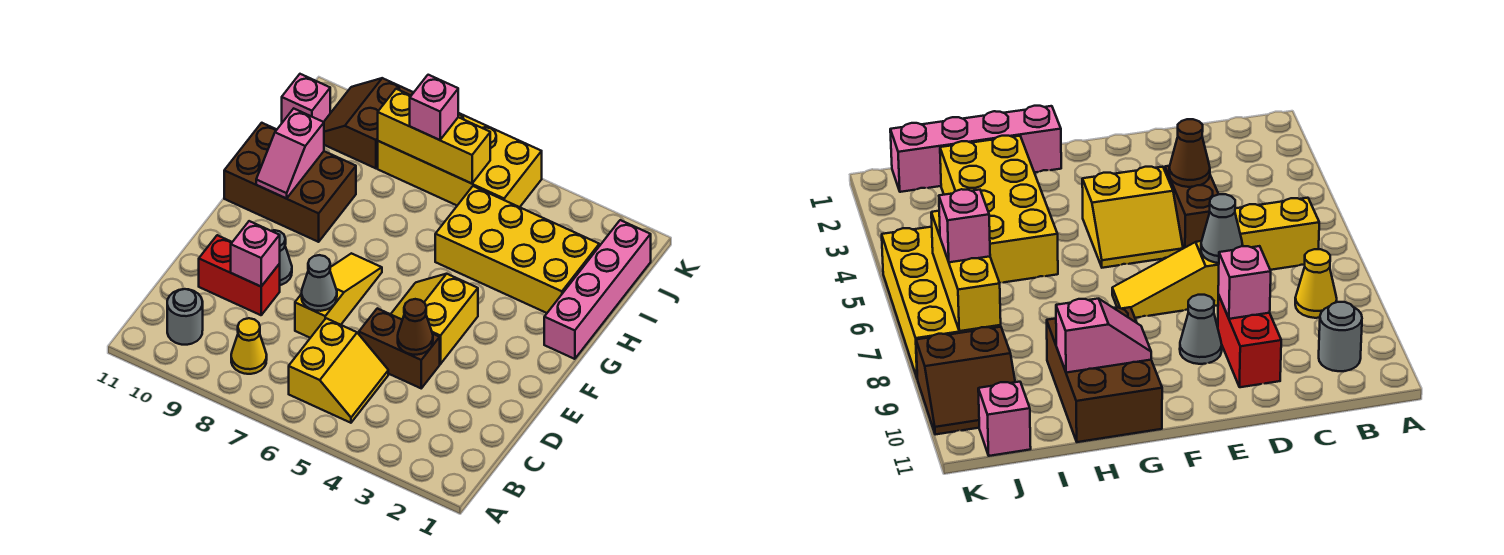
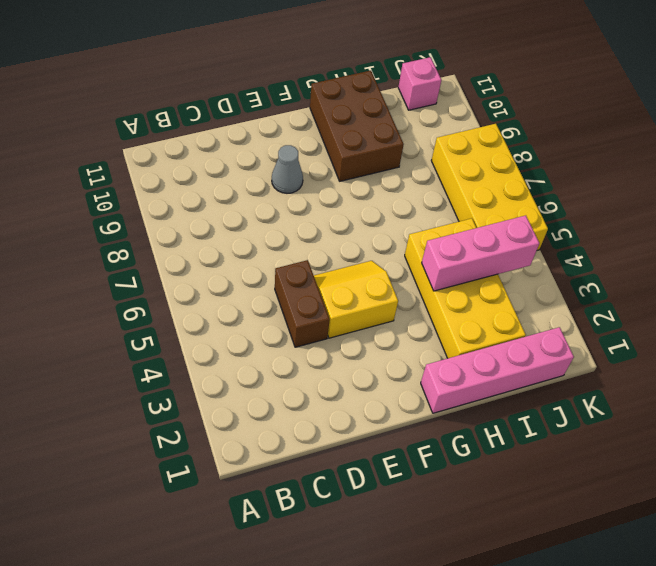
pink brick H4:J4 level 2 -> none
none -> yellow slope B5:C6 level 1 top 6
none -> yellow cone B8 level 1
none -> grey round brick B10 level 1

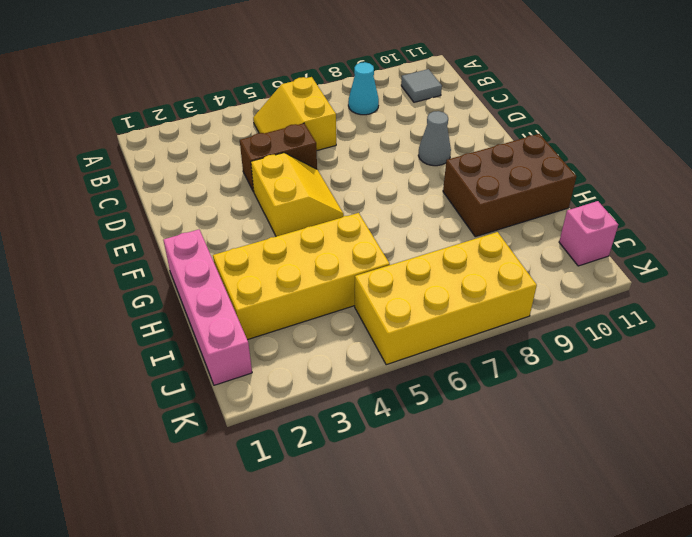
cyan cone B8 level 1 -> yellow cone B8 level 1
grey tile B10 level 1 -> grey round brick B10 level 1
none -> yellow slope D7:F7 level 1 top D
none -> red brick D9:D10 level 1
none -> brown slope J9:K10 level 1 top 9

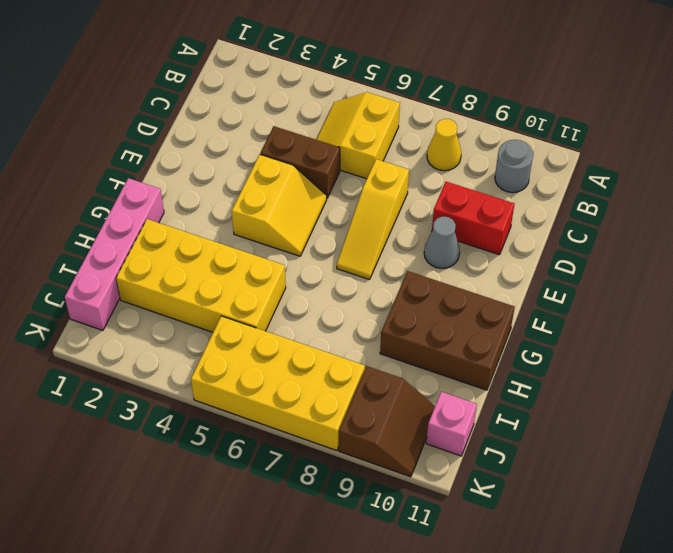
none -> brown cone D4 level 2
none -> grey cone D7 level 2
none -> pink brick D9 level 2

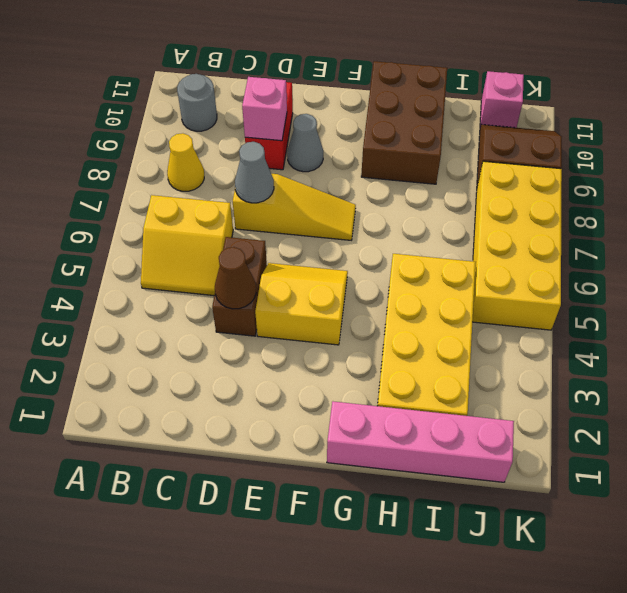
none -> pink slope G10:H10 level 2 top H
none -> yellow brick J6:J8 level 2
none -> pink brick J7 level 3

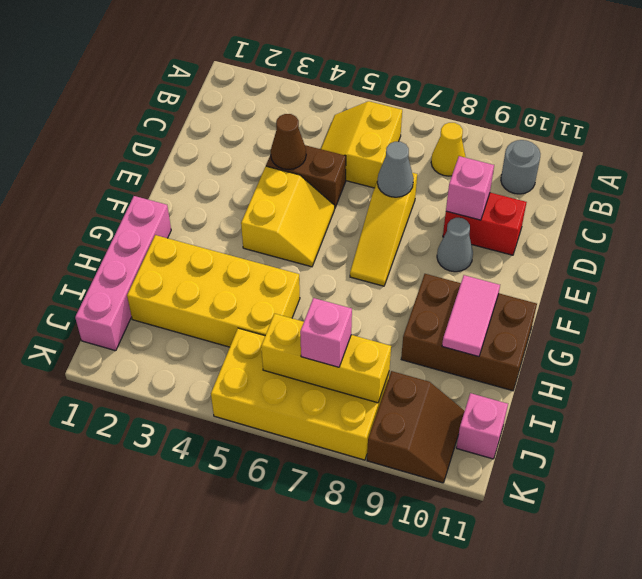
pink tile G10:H10 level 2 -> pink slope G10:H10 level 2 top H

